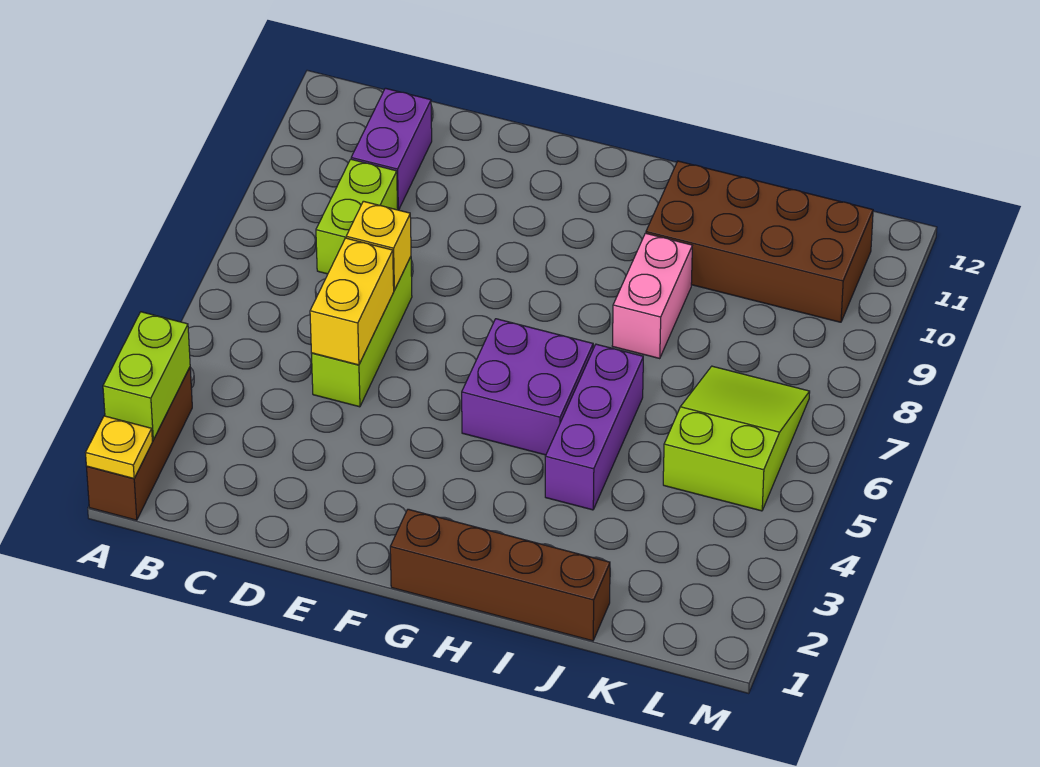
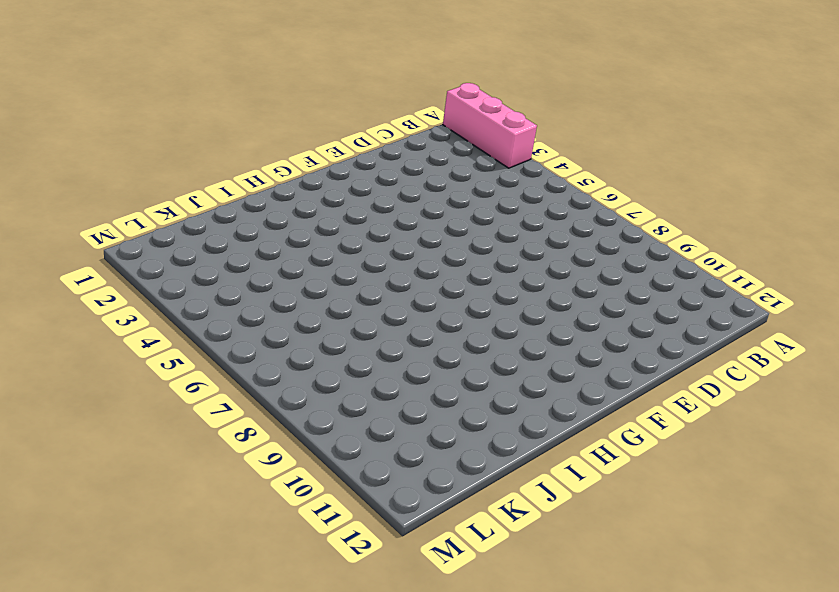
pink brick A1:A3 level 1 -> brown brick A1:A3 level 1
none -> lime brick C8:C9 level 1
none -> purple brick C10:C11 level 1
none -> lime brick D5:D7 level 1

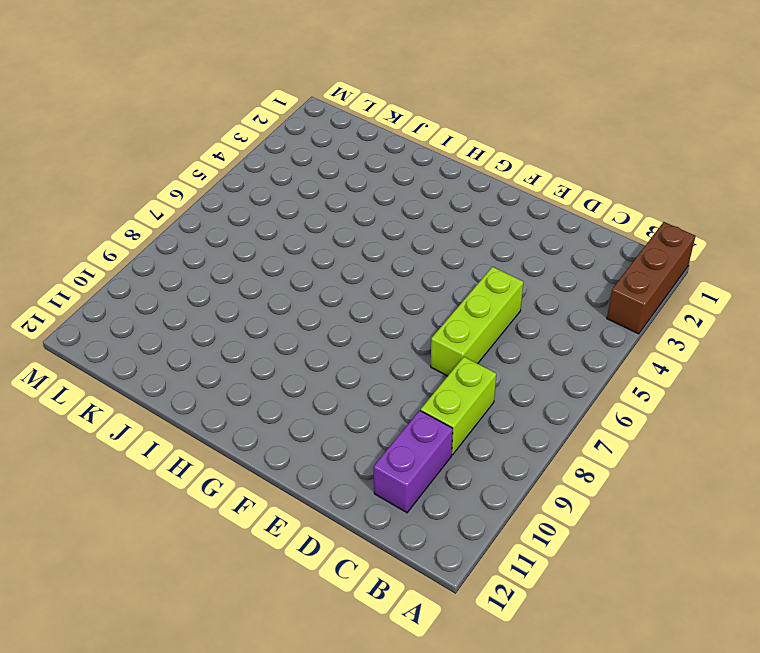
none -> brown brick G1:J1 level 1
none -> purple brick G5:H6 level 1
none -> purple brick I4:I6 level 1

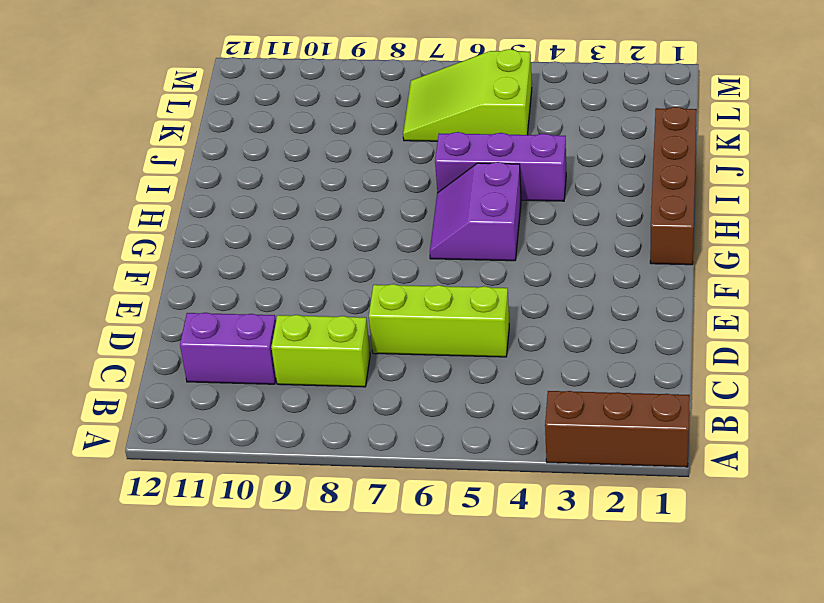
purple slope G5:H6 level 1 top 5 -> purple brick G5:H6 level 1
none -> pink brick I8:I9 level 1
none -> brown brick I10:L11 level 1
none -> yellow plate A1 level 2

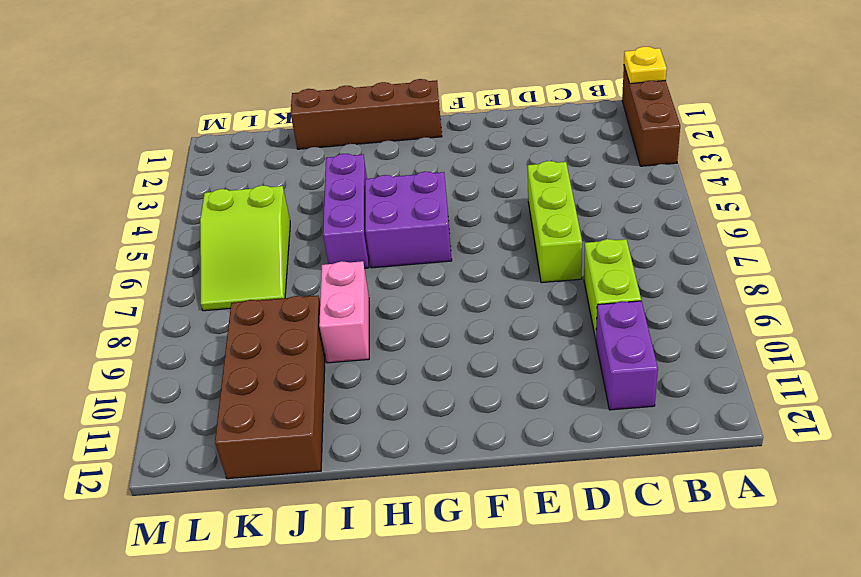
brown brick J9:K12 level 1 -> brown brick I10:L11 level 1
none -> lime brick A2:A3 level 2
none -> yellow brick D5:D6 level 2
none -> yellow brick D7 level 2

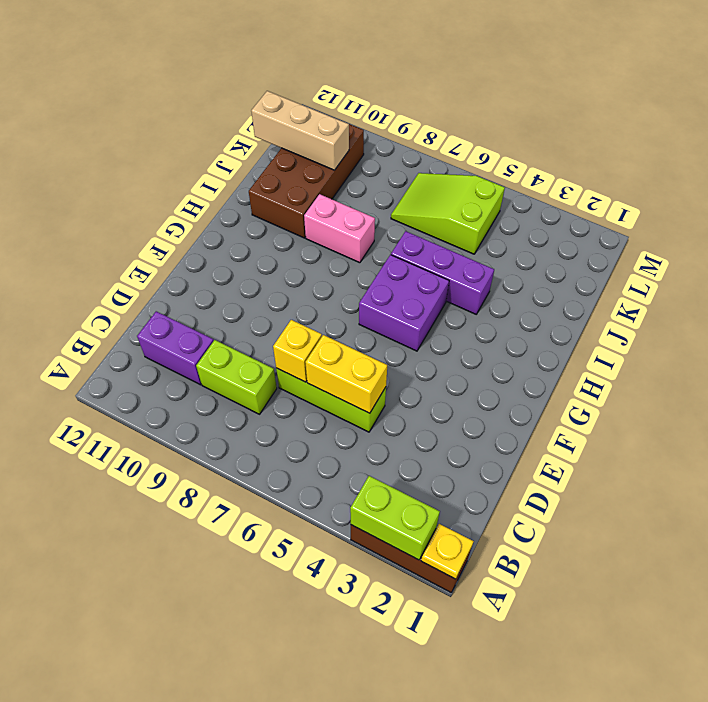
tan brick K10:K12 level 2 -> none
none -> brown brick G1:J1 level 1

